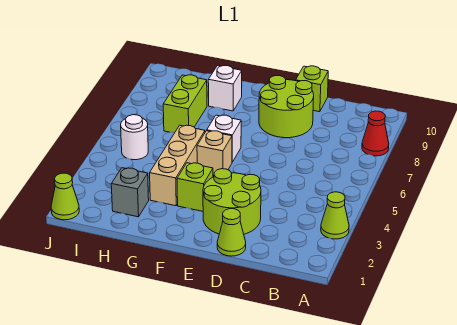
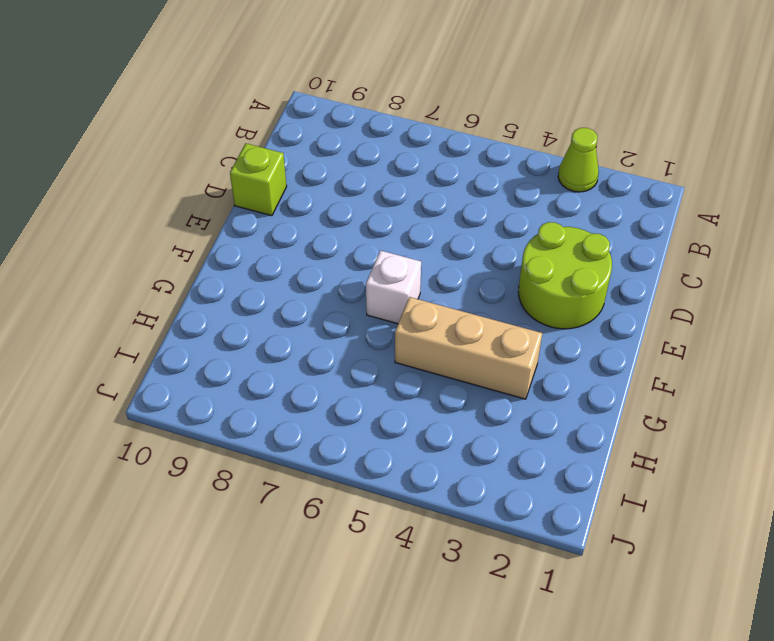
none -> red cone A8 level 1
none -> lime cone D1 level 1
none -> lime round brick D8:E9 level 1

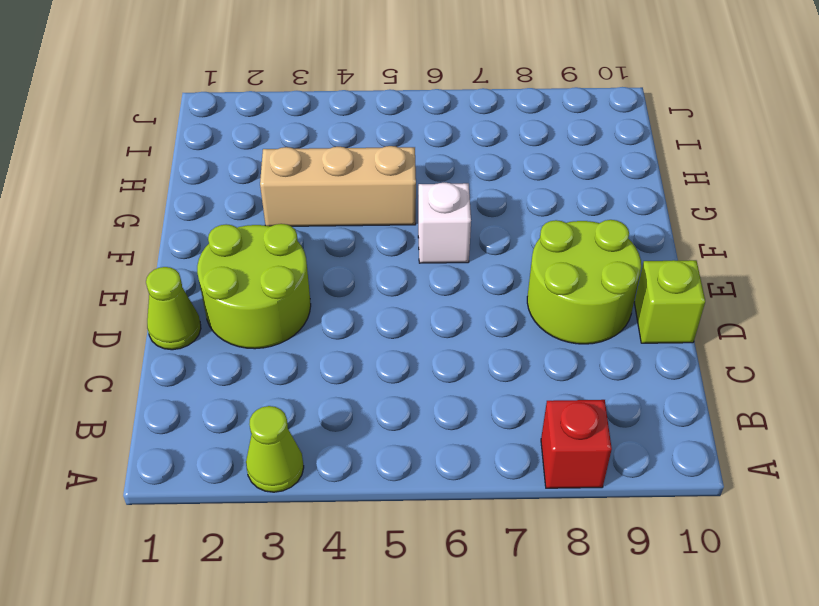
red brick A8 level 1 -> red cone A8 level 1
none -> lime brick F3 level 1
none -> tan brick F5 level 1
none -> white brick G9 level 1

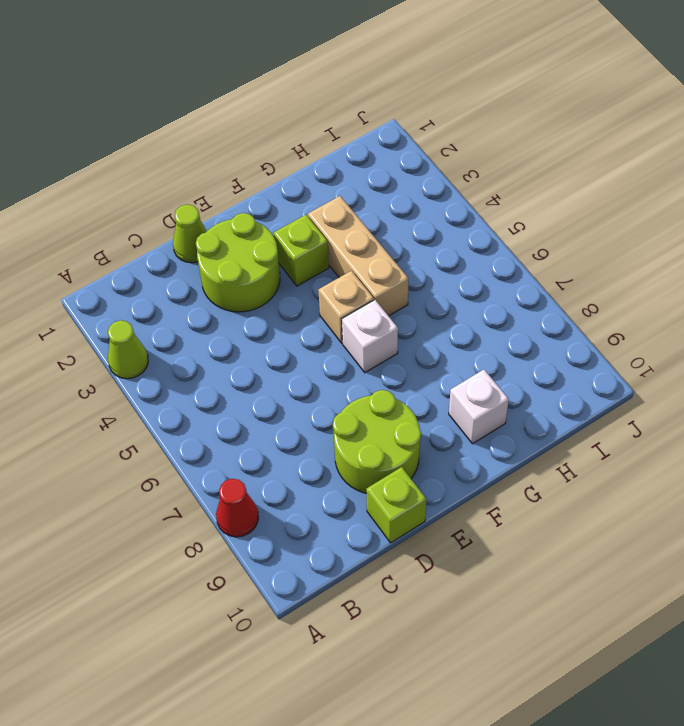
none -> grey brick H2 level 1
none -> lime brick H7:H8 level 1
none -> white round brick I5 level 1

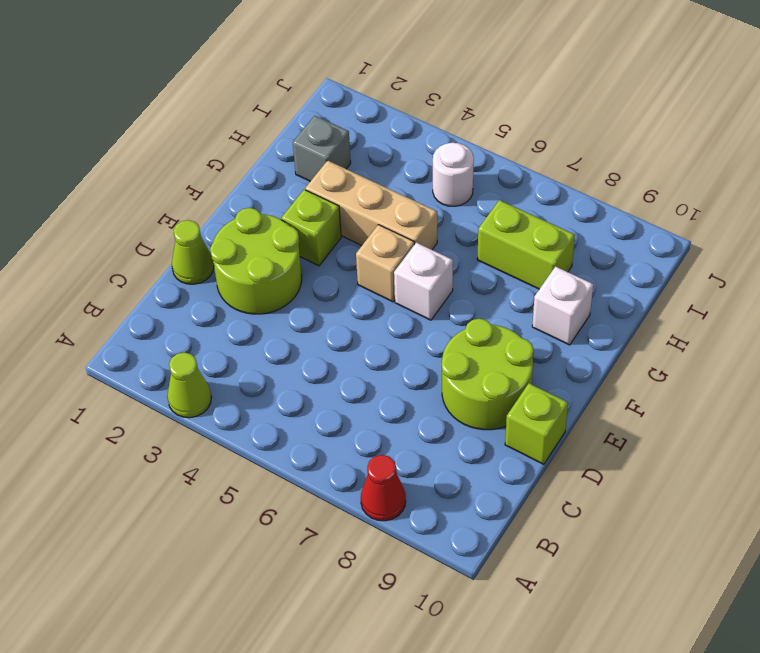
none -> lime cone J1 level 1

